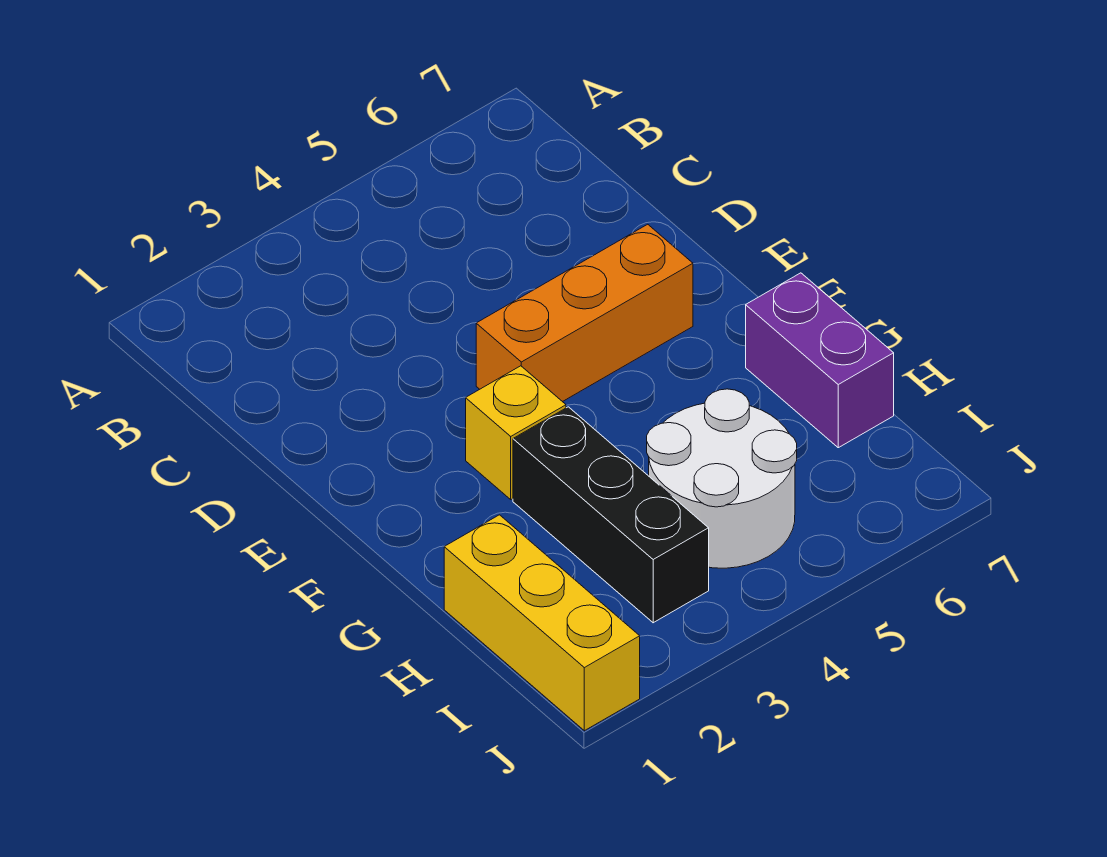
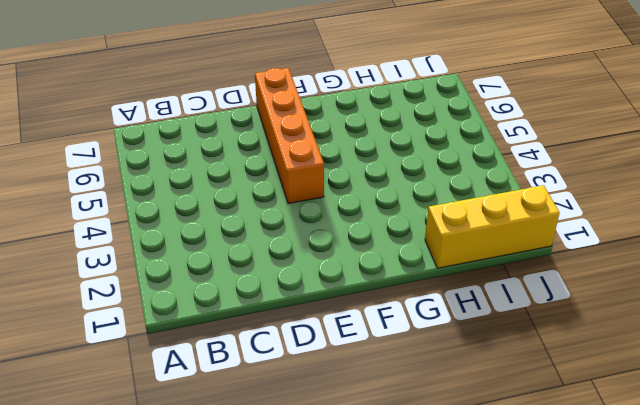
orange brick E4:E7 level 1 -> orange brick E4:E6 level 1
none -> yellow brick F3 level 1
none -> black brick G3:I3 level 1

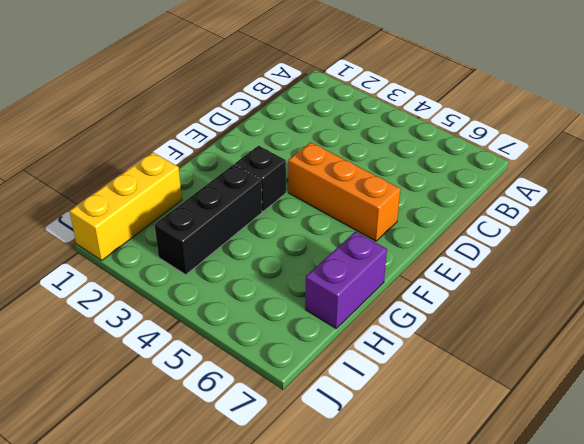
black brick F3 level 1 -> yellow brick F3 level 1
none -> white round brick H4:I5 level 1

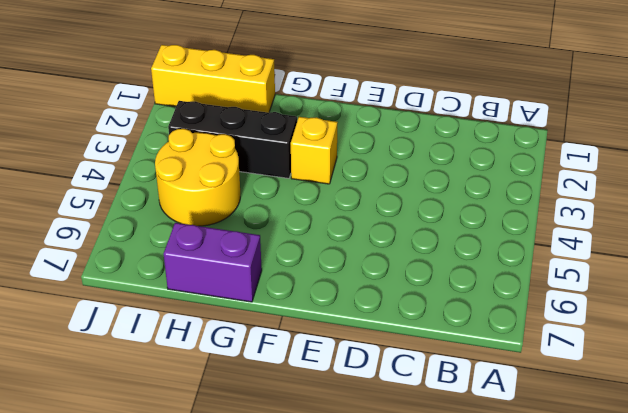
yellow round brick H4:I5 level 1 -> white round brick H4:I5 level 1
none -> orange brick E4:E6 level 1

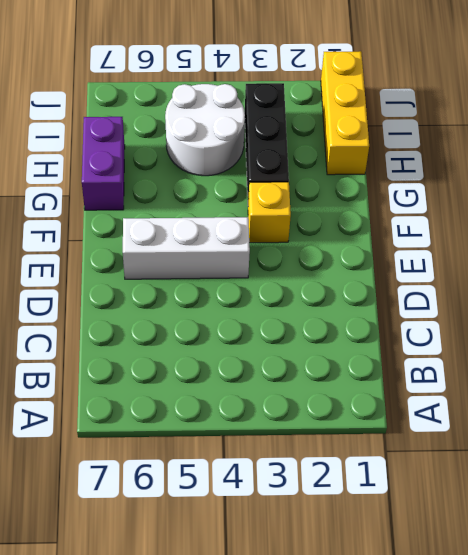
white brick E4:E6 level 1 -> orange brick E4:E6 level 1

